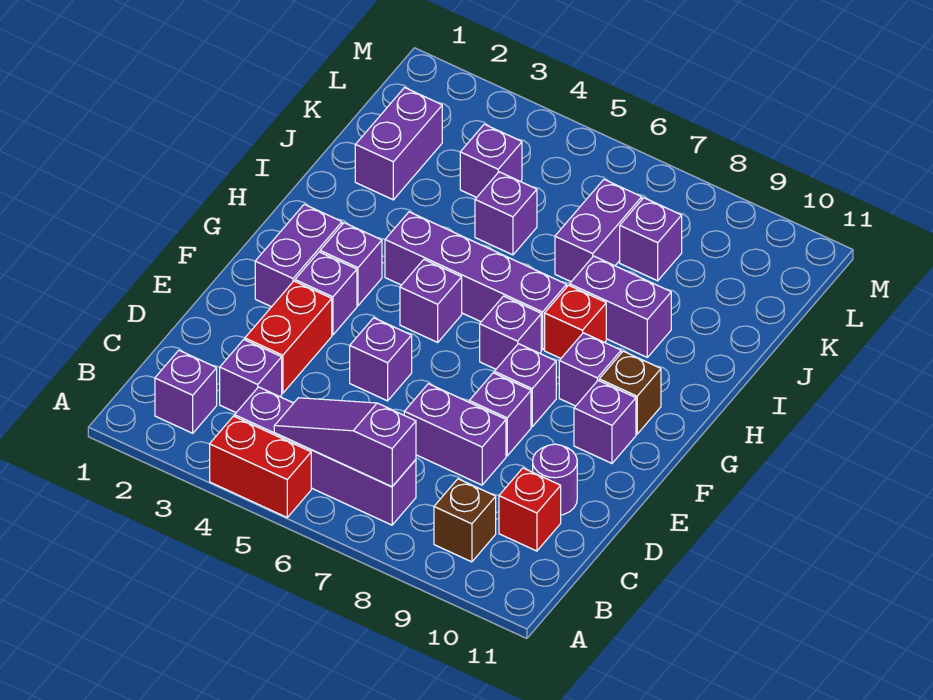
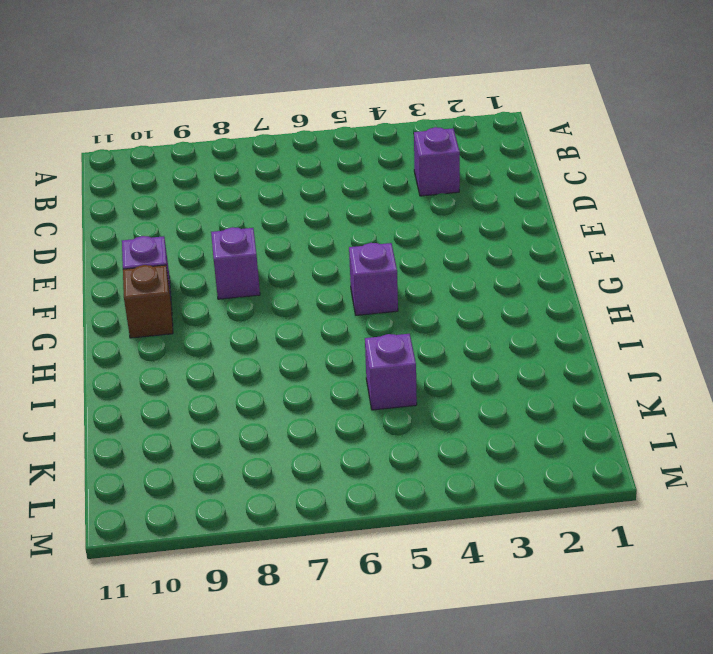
none -> red brick A4:A5 level 1
none -> purple brick B2 level 1
none -> purple brick B4:B7 level 1

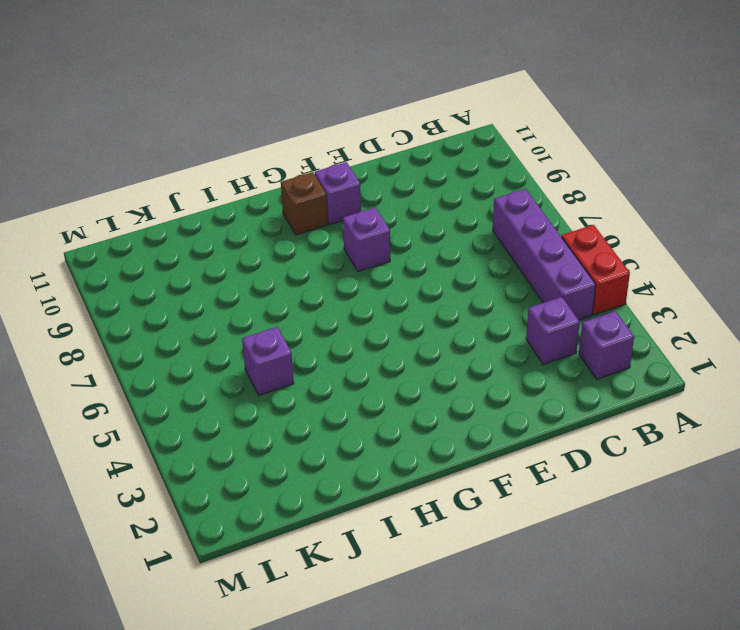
none -> brown brick B9 level 1
none -> red brick C10 level 1
none -> red brick D3:E3 level 1

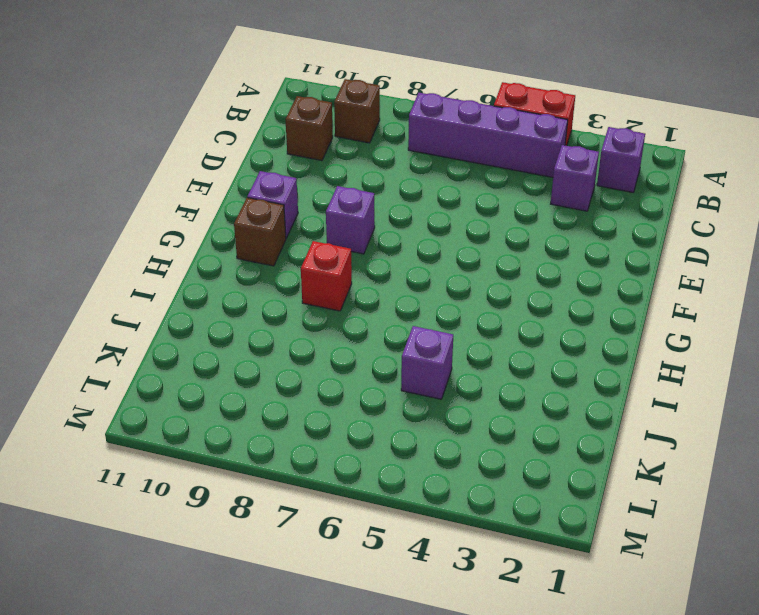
brown brick C10 level 1 -> red brick C10 level 1
none -> red brick D3:E3 level 1
none -> purple brick D7:D8 level 1
none -> purple round brick D10 level 1

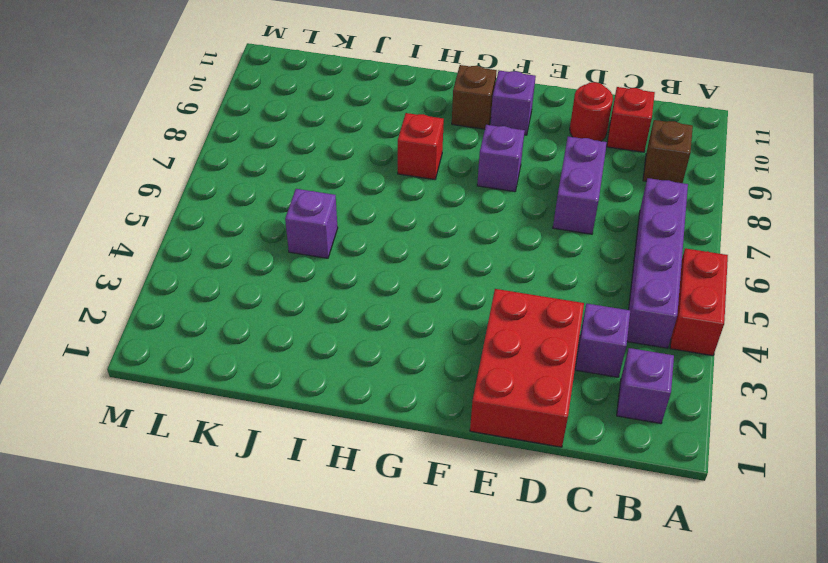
red brick D1:E3 level 1 -> red brick D3:E3 level 1
red round brick D10 level 1 -> purple round brick D10 level 1
none -> purple brick E5 level 1
none -> purple brick E8 level 1
none -> purple brick F2:G2 level 1

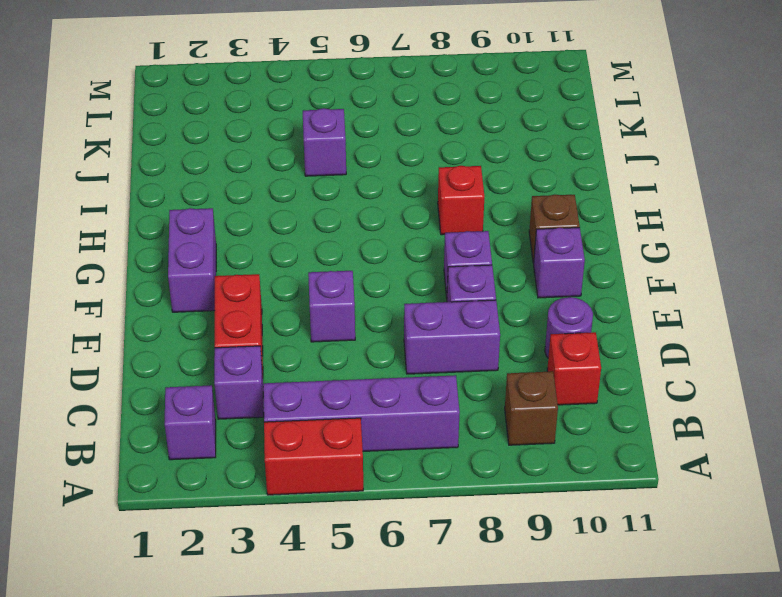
none -> purple brick F3 level 1
none -> purple brick G3 level 1
none -> purple brick G5 level 1

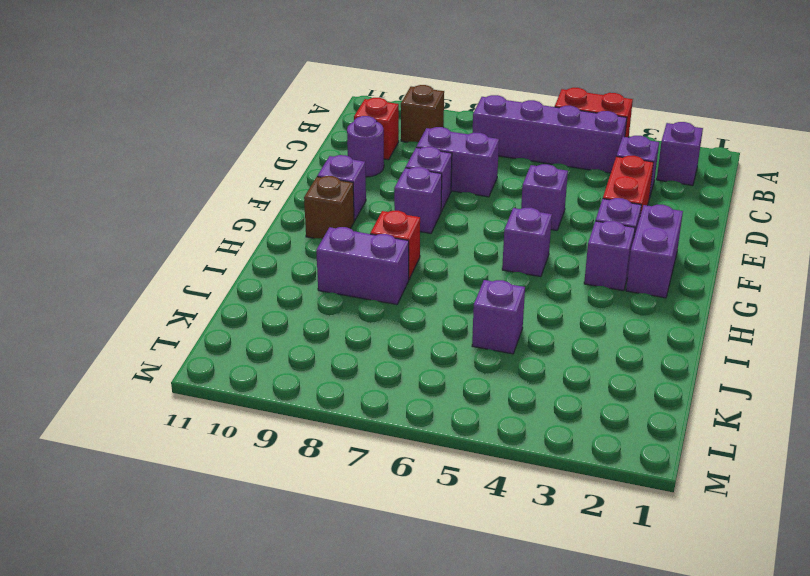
none -> purple brick G7 level 1
none -> purple brick G9 level 1
none -> purple brick H4:H7 level 1

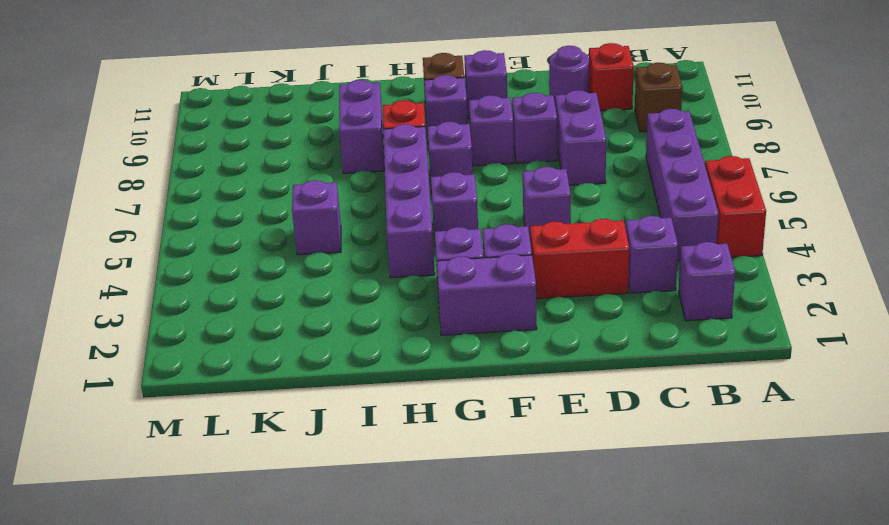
none -> purple brick J2:K2 level 1
none -> purple brick J7:K7 level 1
none -> purple brick K4 level 1

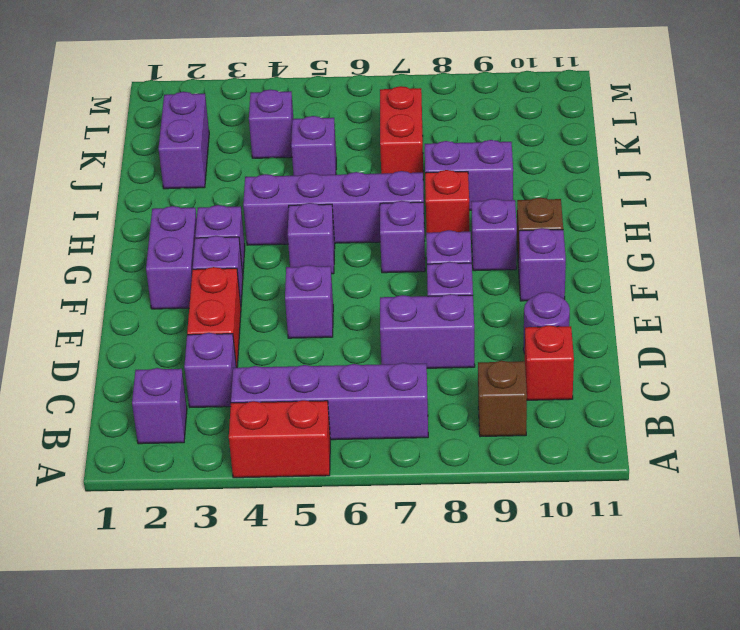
red brick J7:K7 level 1 -> purple brick J7:K7 level 1
none -> purple brick K8 level 1
none -> purple slope B5:B7 level 2 top 7

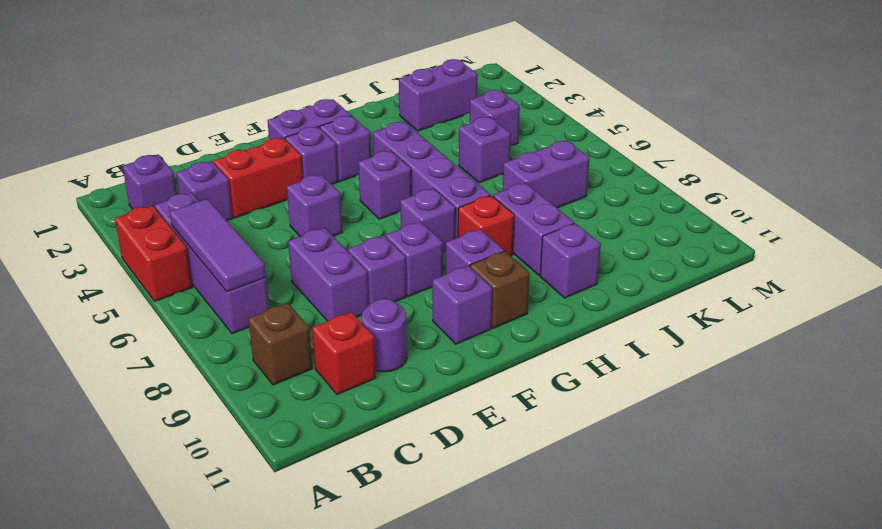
purple tile B5:B7 level 2 -> purple slope B5:B7 level 2 top 7
purple brick I10 level 1 -> purple brick K8 level 1

